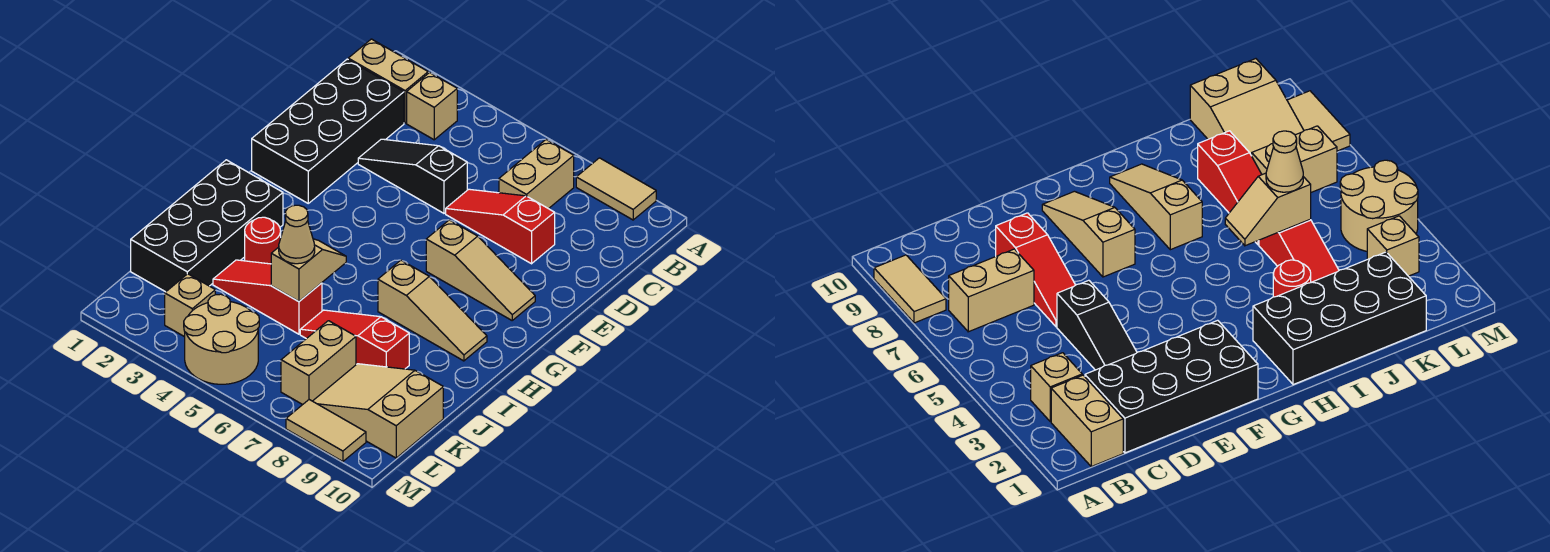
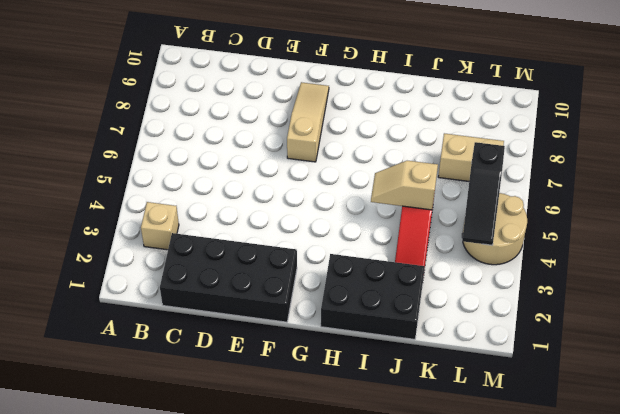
black brick H1:J2 level 1 -> black brick H1:K2 level 1
black slope L4:L6 level 2 top 6 -> black slope D3:D5 level 1 top 5
none -> tan tile A8:A9 level 1
none -> tan brick B1:B2 level 1
none -> tan brick B7:C7 level 1

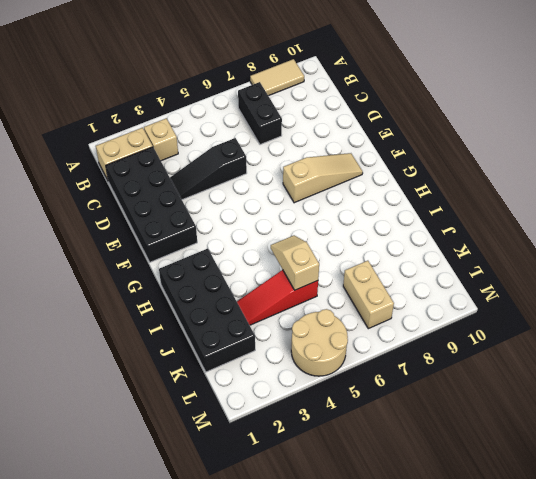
black brick B7:C7 level 1 -> tan brick B7:C7 level 1
none -> red slope D6:D8 level 1 top 8
none -> tan slope H7:H9 level 1 top 7
none -> red round brick I3 level 1

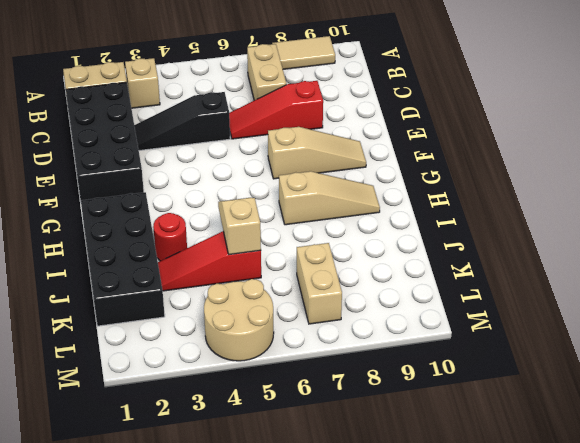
none -> red slope J6:J8 level 1 top 8
none -> tan slope K8:L10 level 1 top 10
none -> tan brick L3 level 1

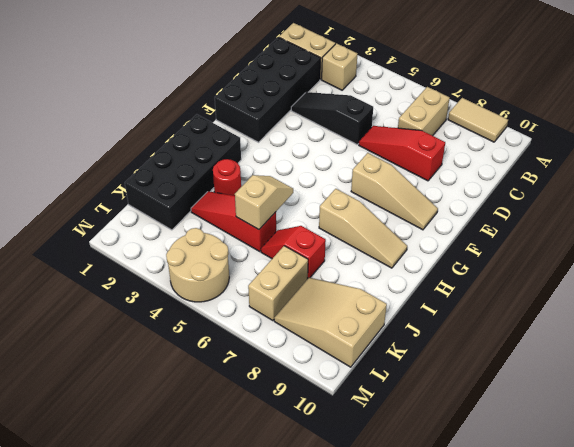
red slope J6:J7 level 1 top 7 -> red slope J6:J8 level 1 top 8
none -> tan brick L3 level 1
none -> tan tile M8:M9 level 1
none -> tan cone J5 level 3

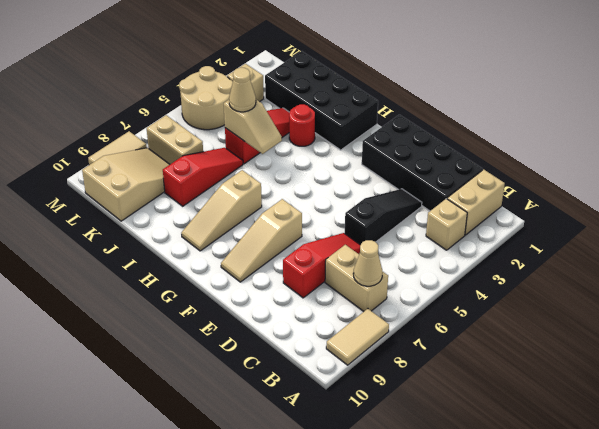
tan cone B7 level 2 -> none

